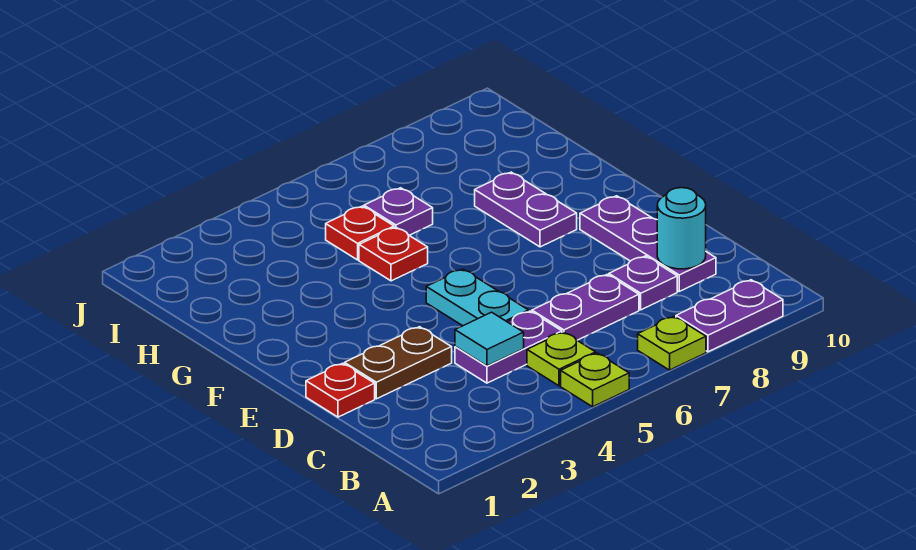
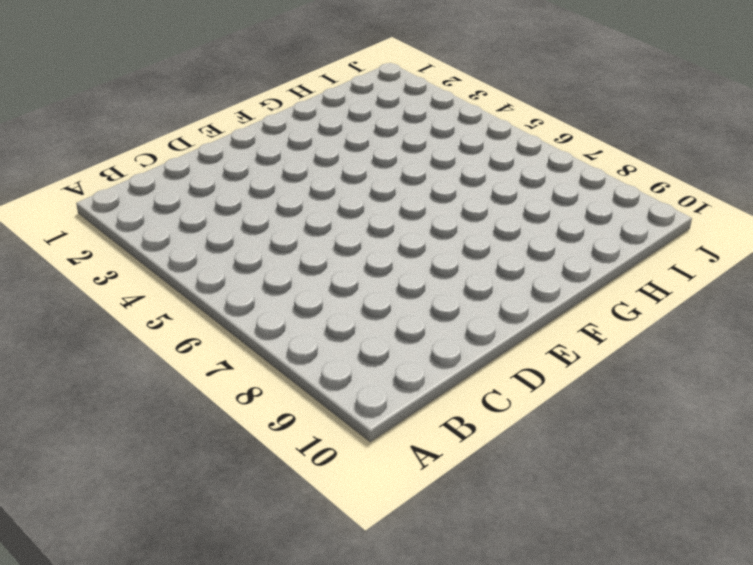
none -> lime plate A5 level 1
none -> lime plate A7 level 1
none -> purple plate A8:A9 level 1

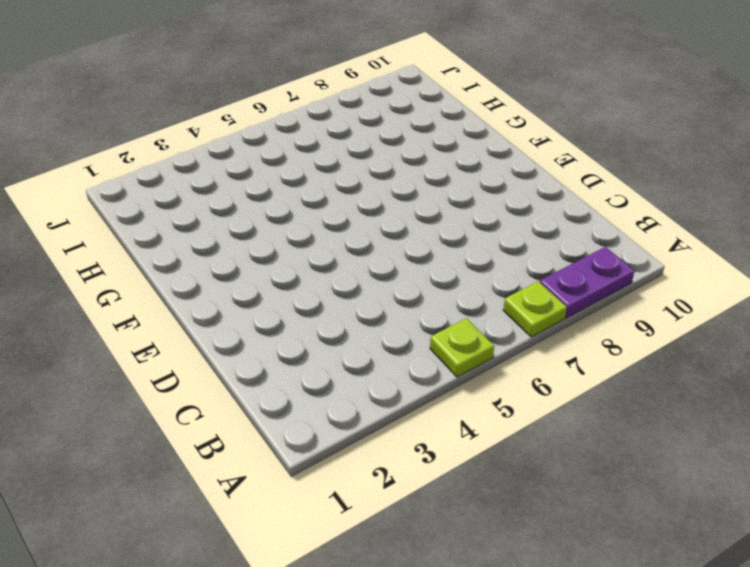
none -> lime plate B5 level 1
none -> purple plate C4:C5 level 1
none -> purple plate C6:C7 level 1

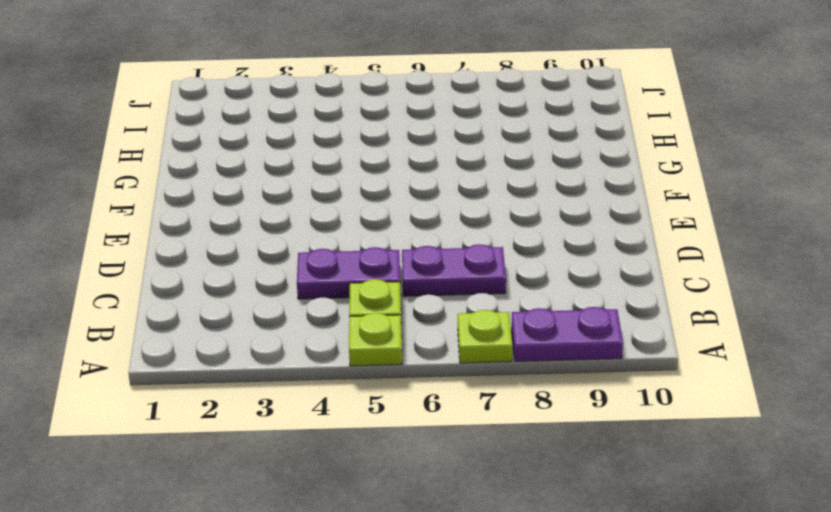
none -> purple plate C8 level 1
none -> purple plate C9:E9 level 1
none -> red plate D1 level 1

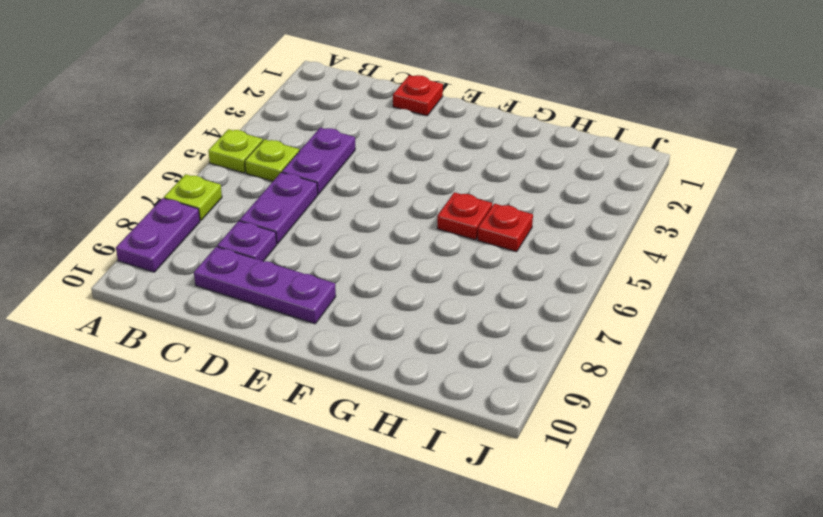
none -> brown plate D2:D3 level 1
none -> cyan plate D5:E5 level 1
none -> purple plate F8:G8 level 1

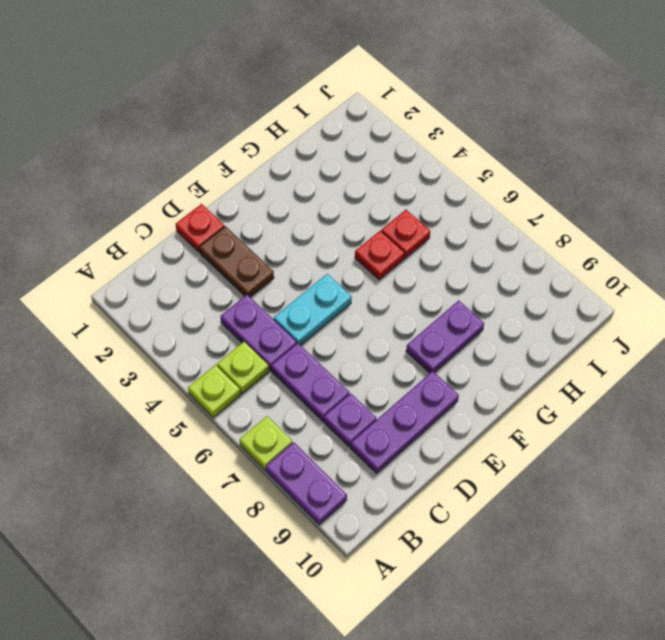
none -> purple plate H6 level 1
none -> cyan tile C4 level 2
none -> cyan round brick C9 level 2

